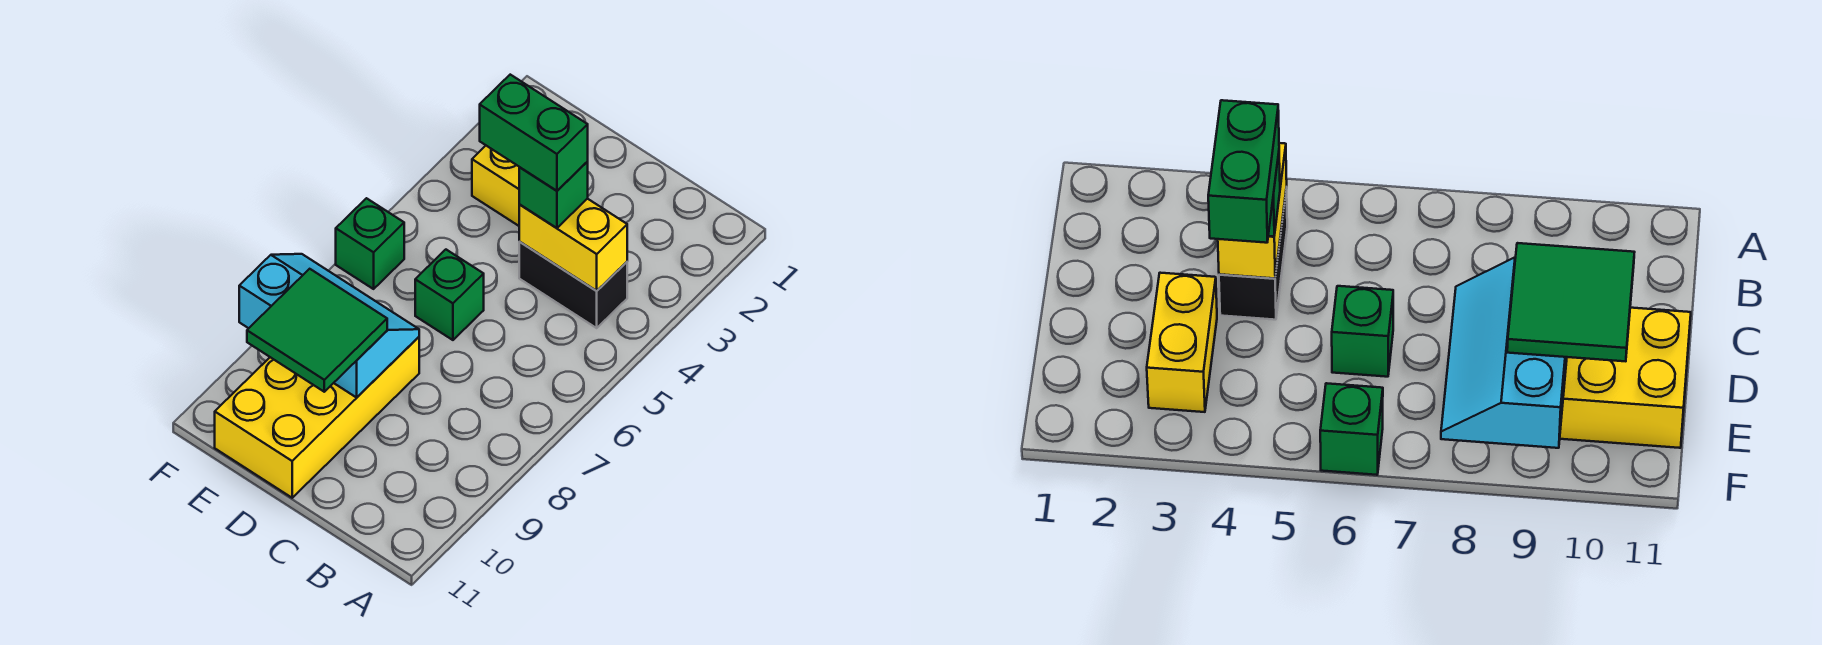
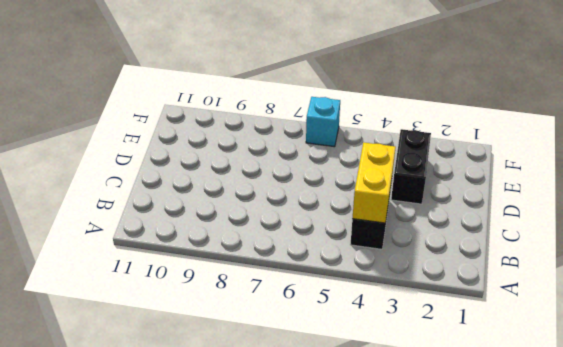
black brick D3:E3 level 1 -> yellow brick D3:E3 level 1
cyan brick F6 level 1 -> green brick F6 level 1
none -> green brick D6 level 1
none -> yellow brick D8:E11 level 1

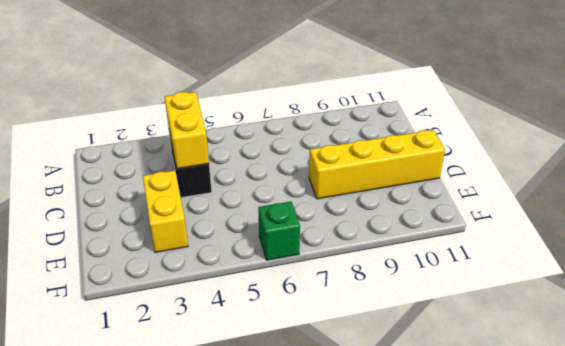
yellow brick D8:D11 level 1 -> yellow brick D8:E11 level 1
none -> green brick D6 level 1
none -> cyan slope D8:F9 level 2 top 9

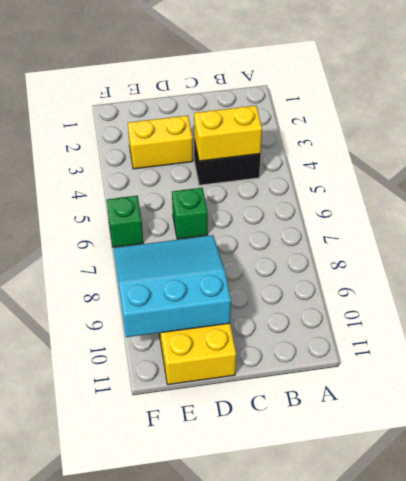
cyan slope D8:F10 level 2 top 10 -> cyan slope D8:F9 level 2 top 9
none -> green brick C4 level 3
none -> green tile D9:E10 level 3

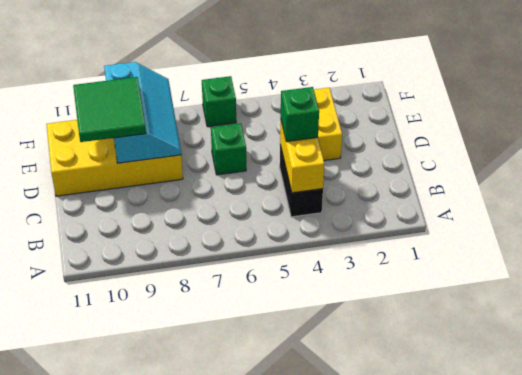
none -> green brick C4:D4 level 4

